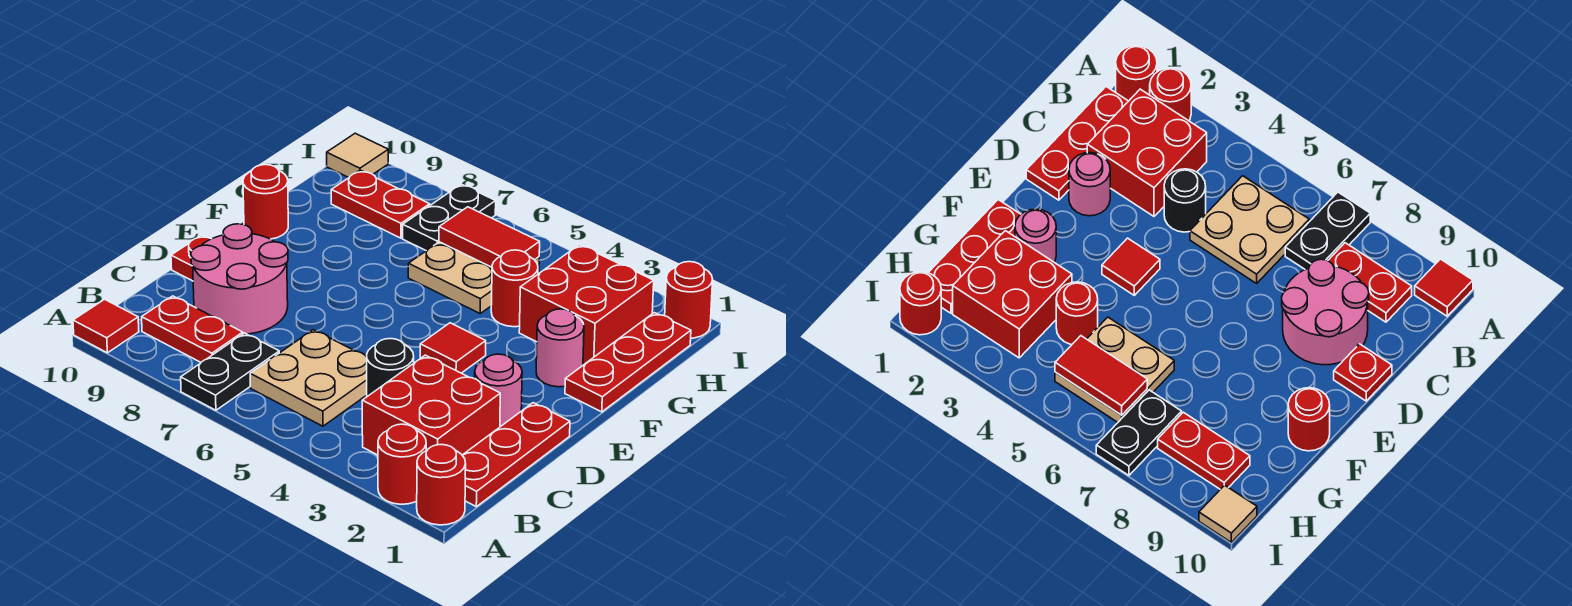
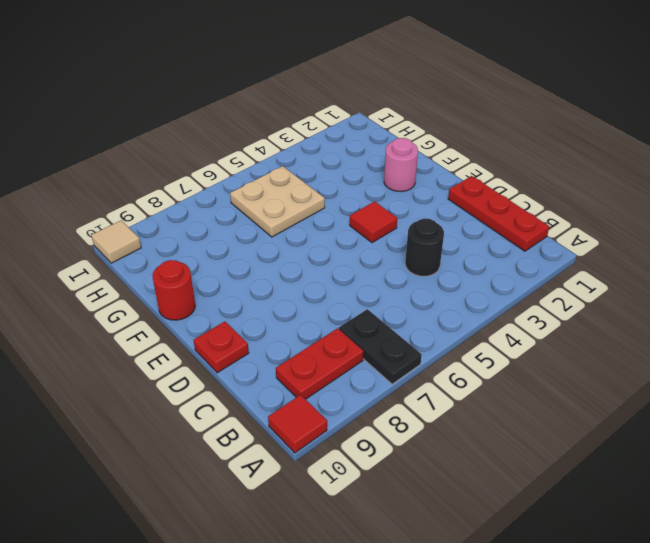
none -> red round brick A1 level 1
none -> red round brick A2 level 1
none -> red brick B2:C3 level 1

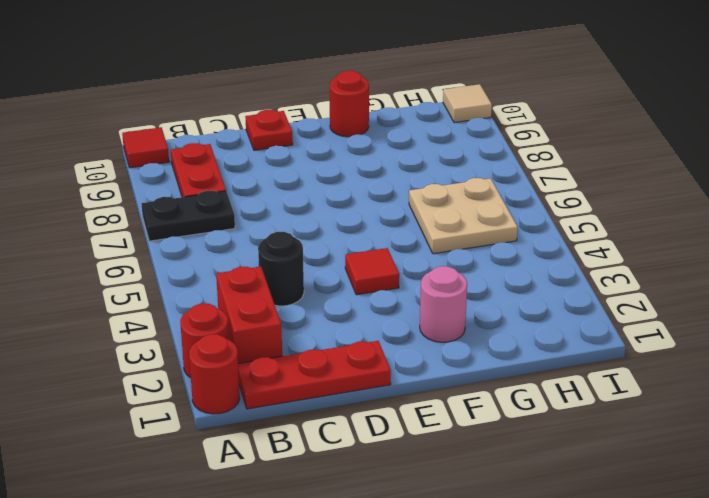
red brick B2:B3 level 1 -> red brick B2:C3 level 1
none -> tan plate B5:C6 level 1
none -> pink round brick C8:D9 level 1
none -> pink round brick D2 level 1

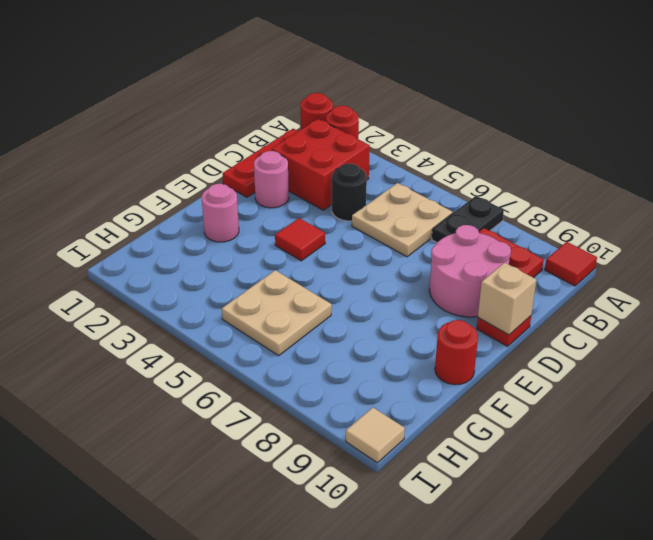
tan brick D10 level 2 -> none
none -> red plate F1:H1 level 1
none -> red brick G2:H3 level 1
none -> red round brick G4 level 1

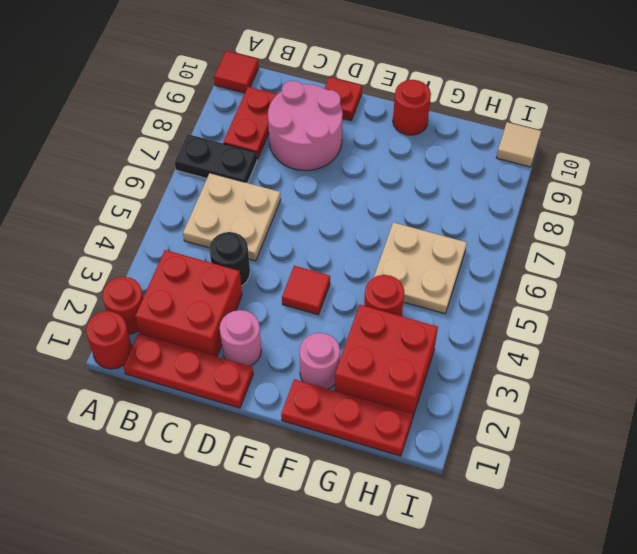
none -> black plate H7:I7 level 1
none -> red plate H8:H9 level 1
none -> red round brick I1 level 1

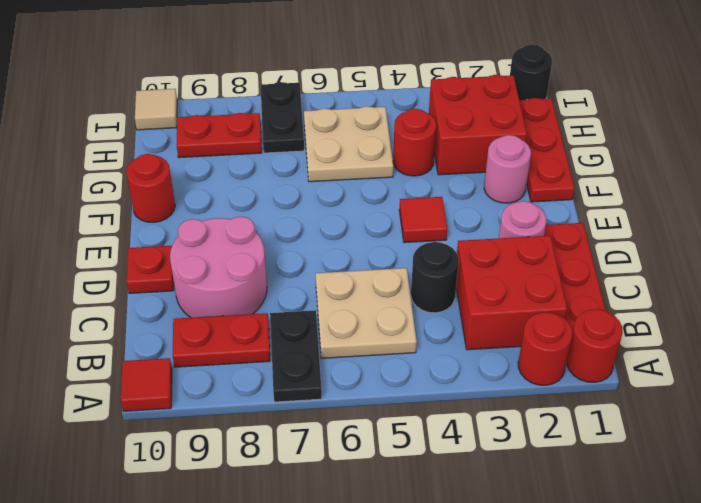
black round brick I1 level 1 -> red round brick I1 level 1
none -> red tile H5:H6 level 2

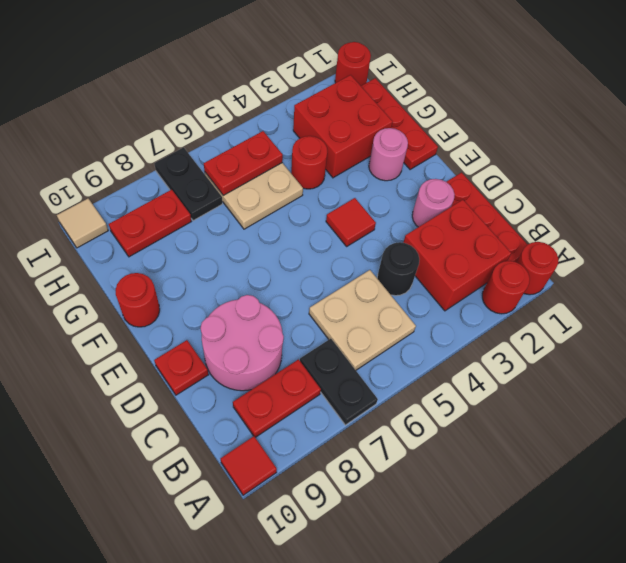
red plate H5:H6 level 2 -> red tile H5:H6 level 2

